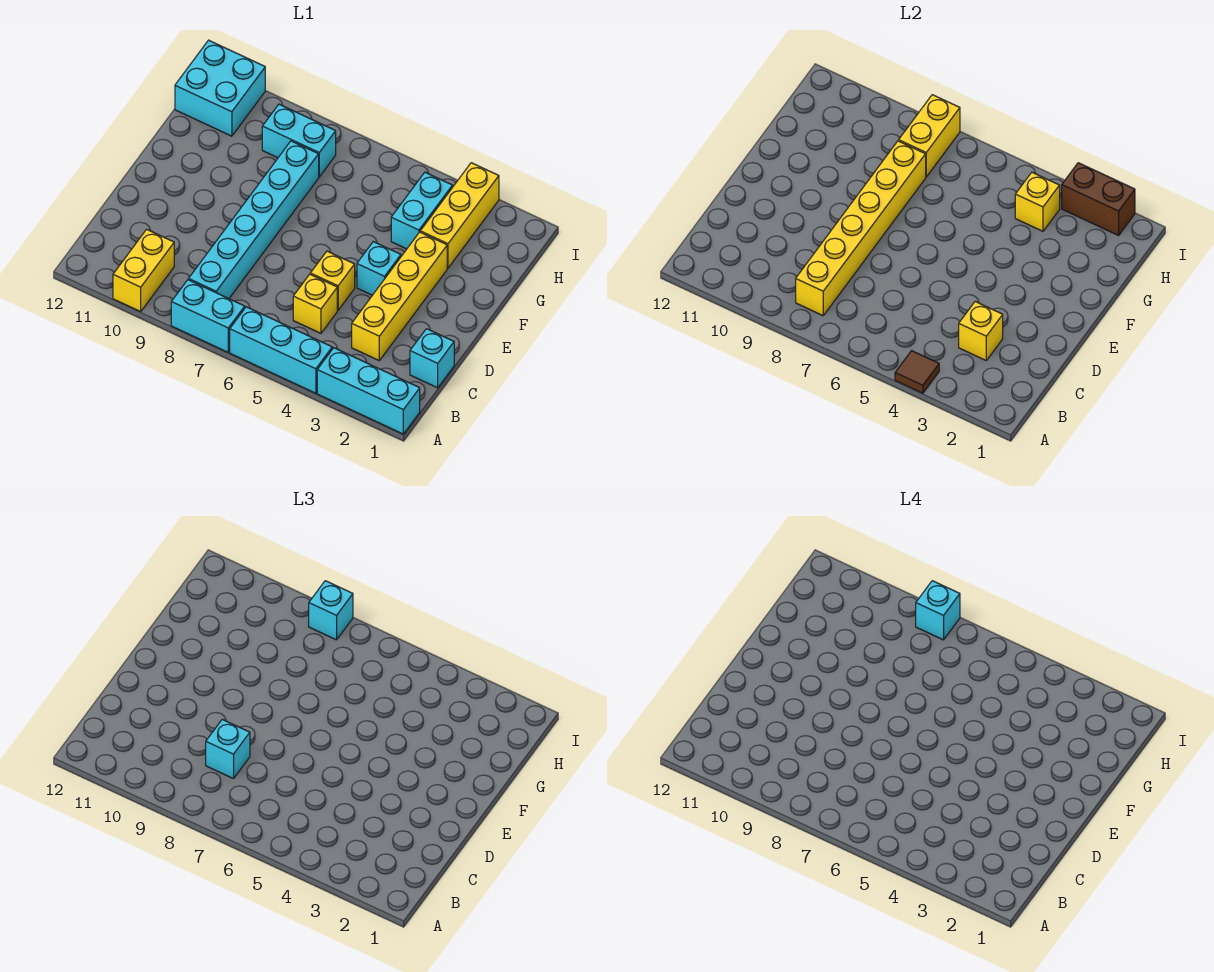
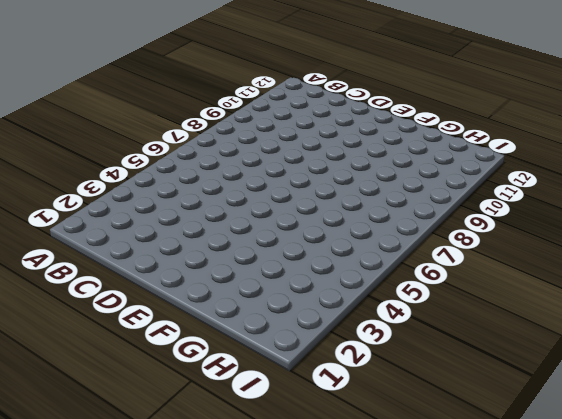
none -> cyan brick A1:A3 level 1
none -> cyan brick A4:A6 level 1
none -> cyan brick A7:A8 level 1

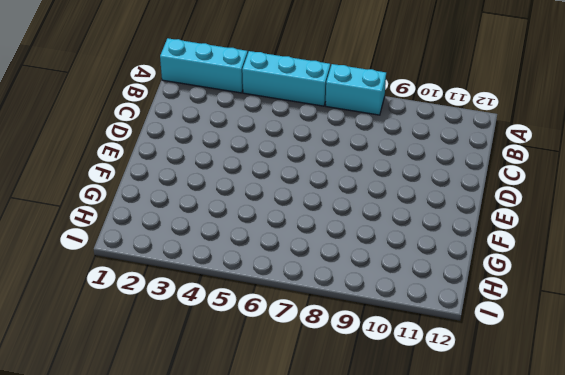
none -> yellow brick A10:B10 level 1
none -> cyan brick B8:G8 level 1
none -> cyan brick C1 level 1

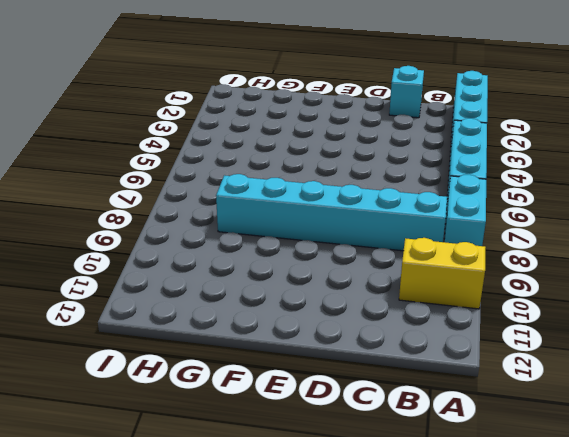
none -> yellow brick C3:F3 level 1
none -> yellow brick C5 level 1
none -> yellow brick D5 level 1

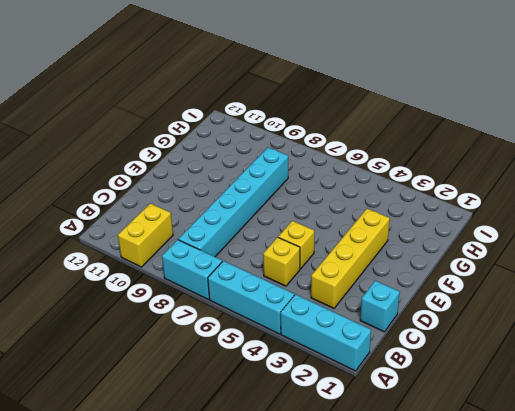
none -> cyan brick E4 level 1
none -> yellow brick G3:I3 level 1
none -> cyan brick G4:H4 level 1

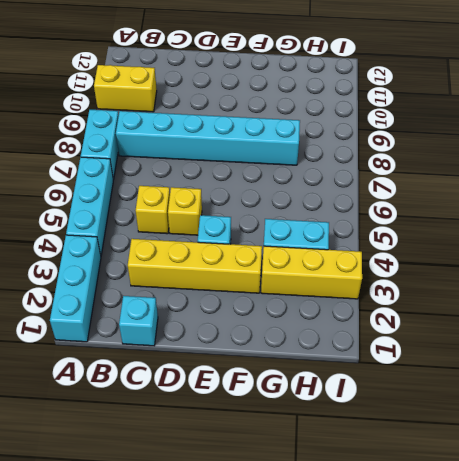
none -> cyan brick H8:H9 level 1
none -> cyan brick H11:I12 level 1
none -> brown tile A4 level 2

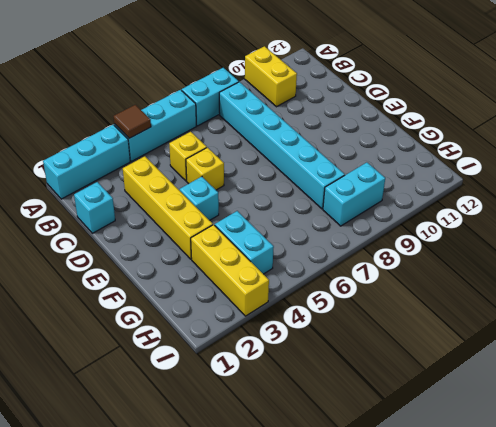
none -> cyan brick H11:I12 level 1
none -> yellow brick B8:G8 level 2
none -> yellow brick C3 level 2

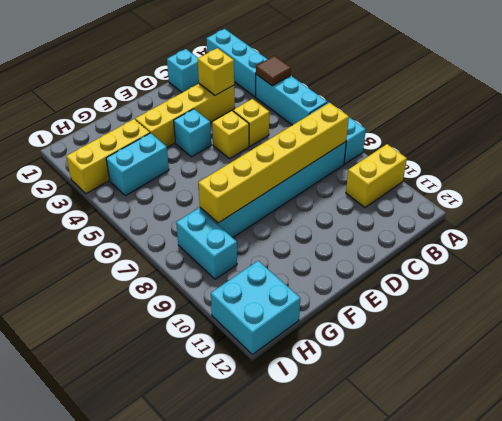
none -> yellow brick H4 level 2
none -> yellow brick H8:I8 level 2
none -> brown brick I2:I3 level 2

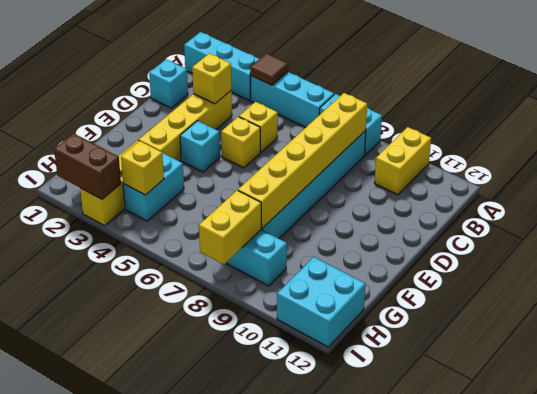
none -> cyan brick C8 level 3
none -> cyan brick I8 level 3
none -> cyan brick I8 level 4

